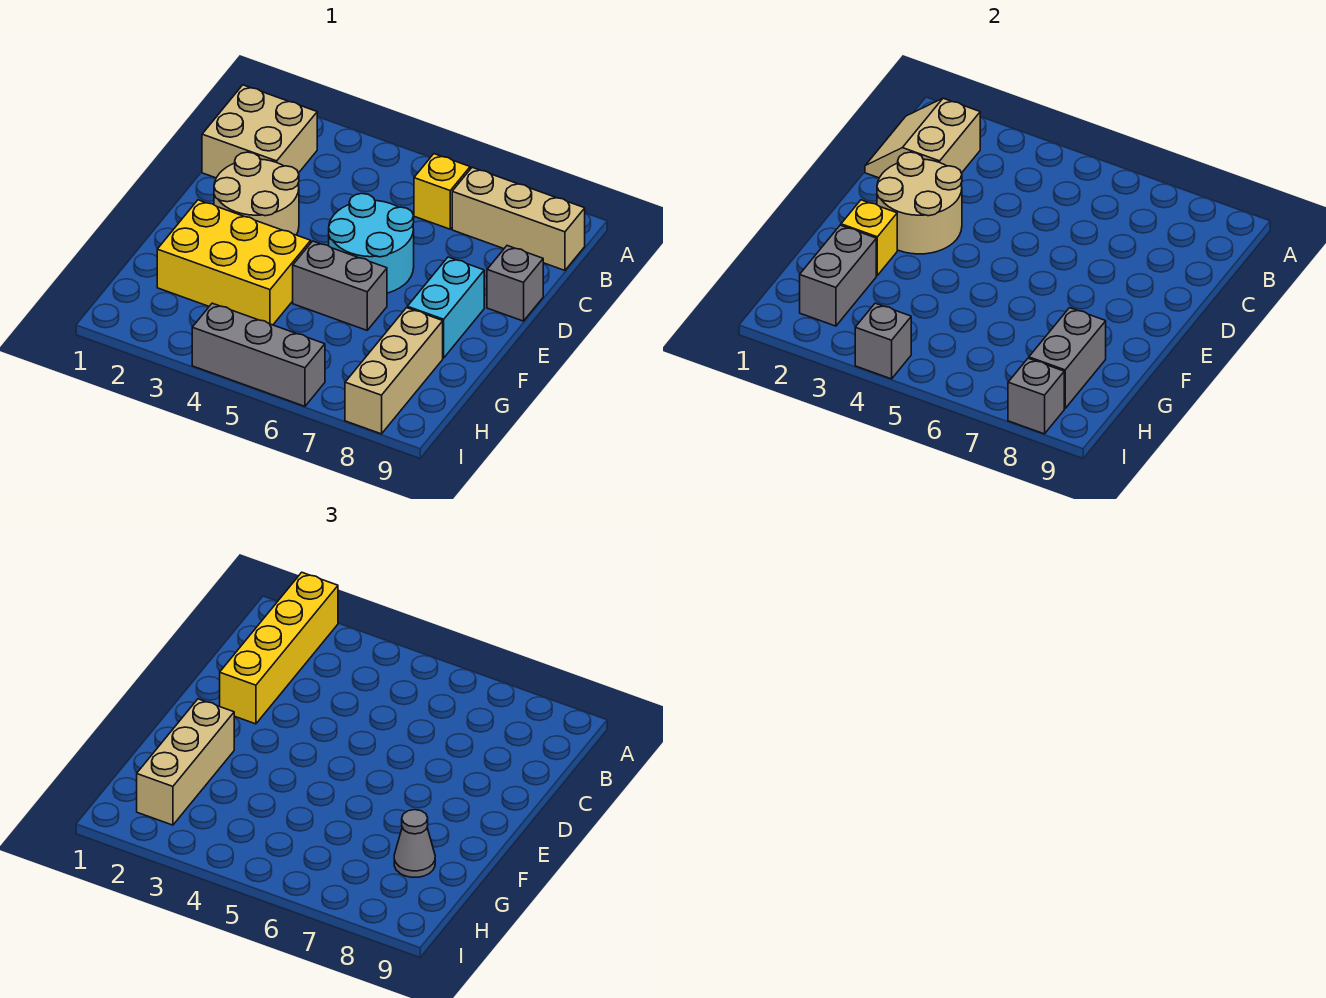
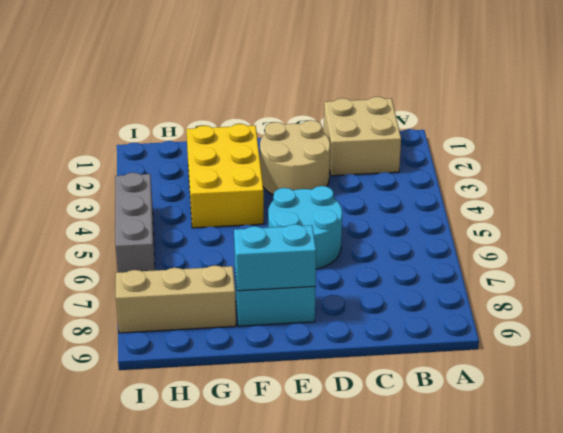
cyan brick E8:F8 level 2 -> none
none -> yellow brick B6 level 1
none -> tan brick B7:B9 level 1
none -> grey brick D9 level 1

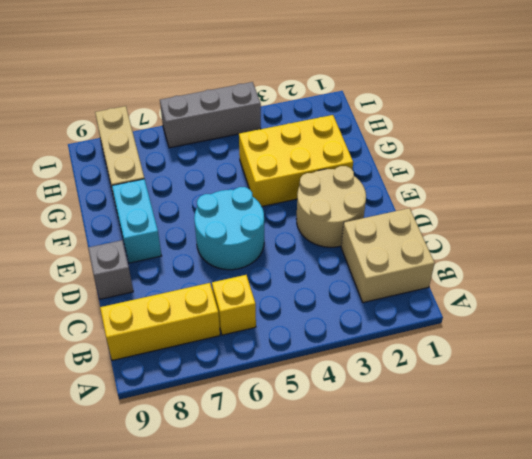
yellow brick B7:B9 level 1 -> tan brick B7:B9 level 1
none -> grey brick F5:F6 level 1
none -> tan slope B1:C2 level 2 top 2
none -> tan round brick D2:E3 level 2

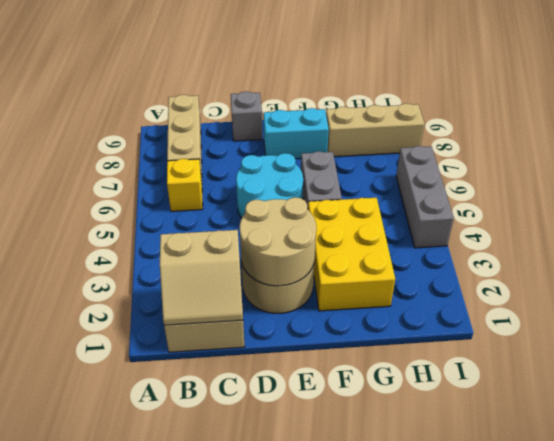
none -> yellow brick F2 level 2
none -> grey brick G2:H2 level 2
none -> grey brick G8:H8 level 2

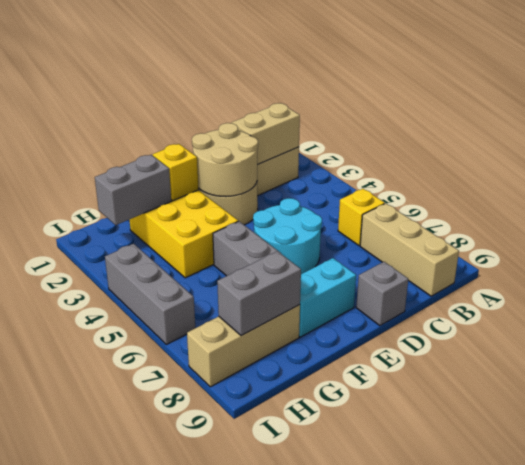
none -> grey brick I4 level 2
none -> grey brick I8 level 2
none -> yellow brick A2:D2 level 3

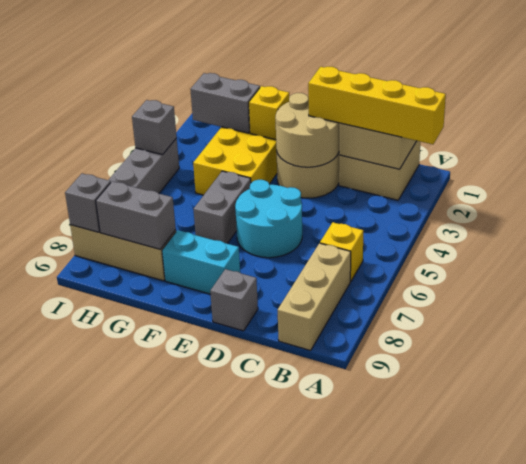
none -> tan brick F2:H2 level 3
none -> grey cone G8 level 3

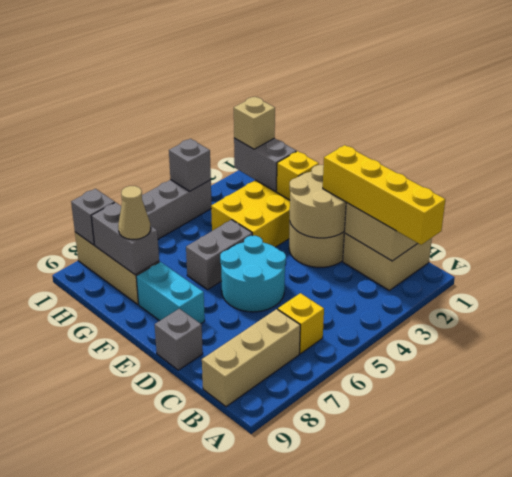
tan cone G8 level 3 -> grey cone G8 level 3
tan brick H2 level 3 -> tan brick F2:H2 level 3

